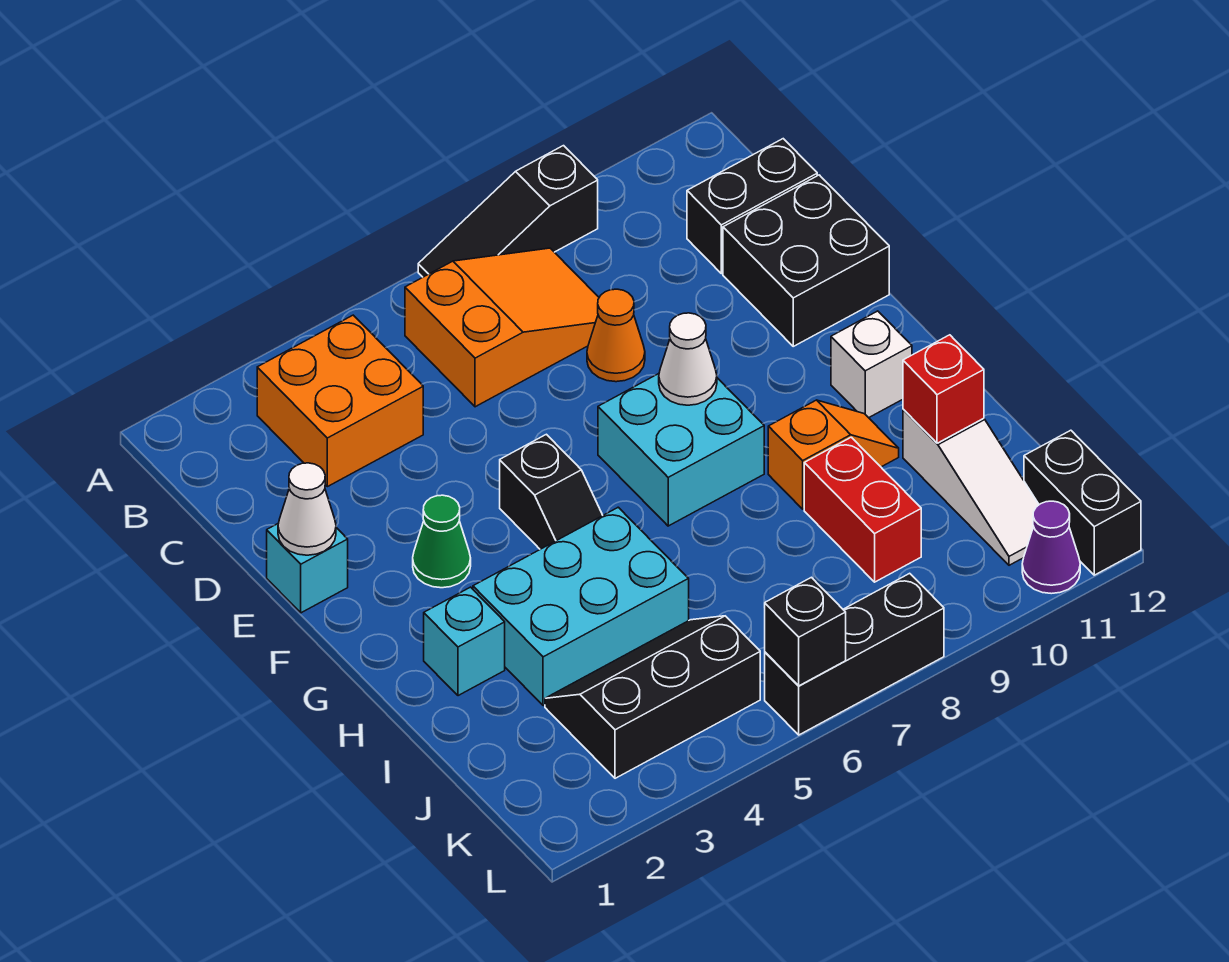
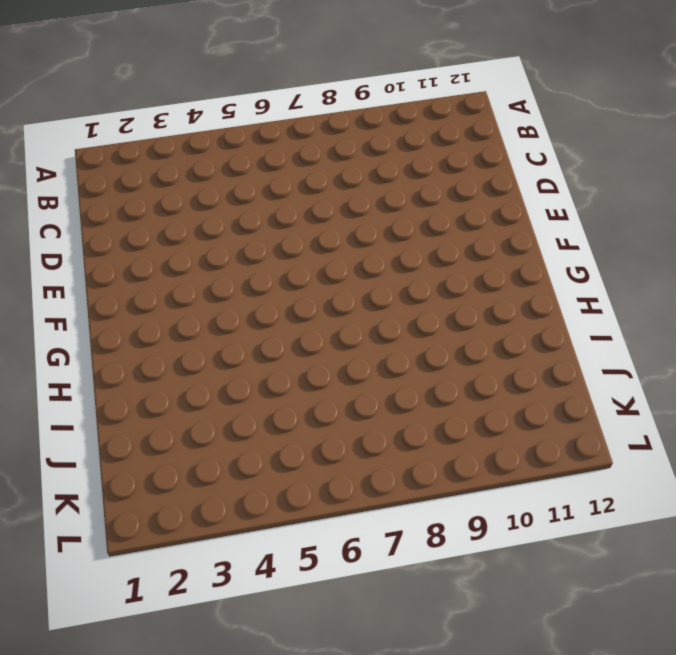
none -> black slope A7:A9 level 1 top 9
none -> orange brick B3:C4 level 1
none -> orange slope B6:C8 level 1 top 6

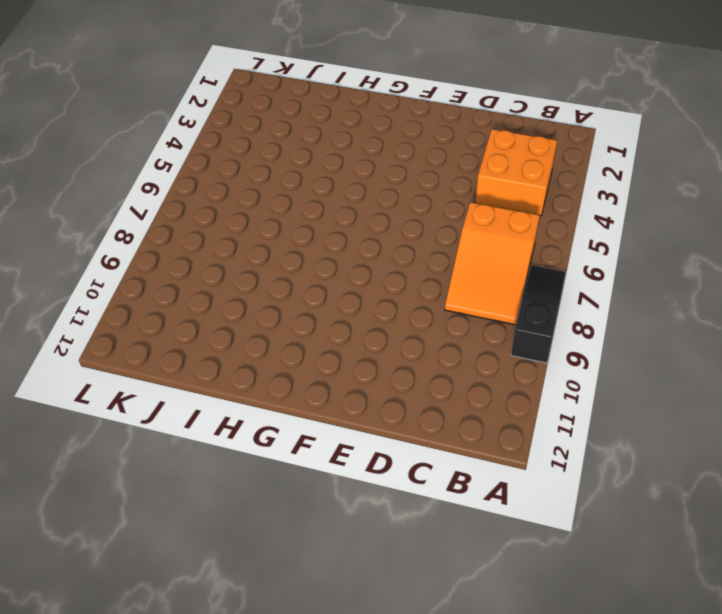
none -> black brick C11:C12 level 1
none -> orange cone D8 level 1
none -> black brick D11:E12 level 1

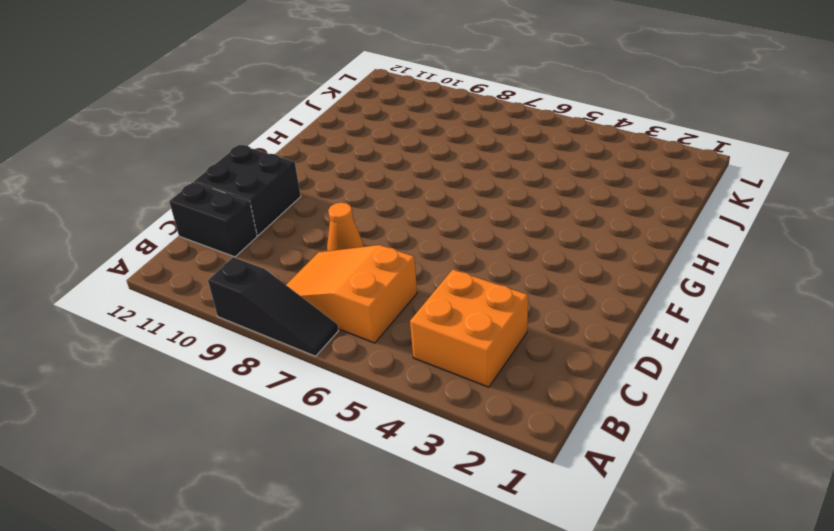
none -> cyan brick E1 level 1
none -> green cone F3 level 1
none -> black slope F5:G5 level 1 top F

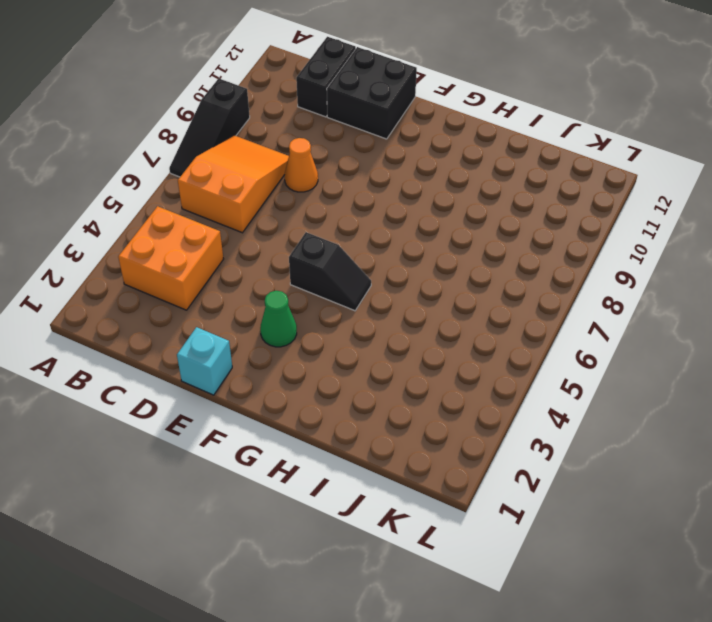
none -> cyan brick F7:G8 level 1
none -> white brick G11 level 1
none -> cyan brick H2 level 1

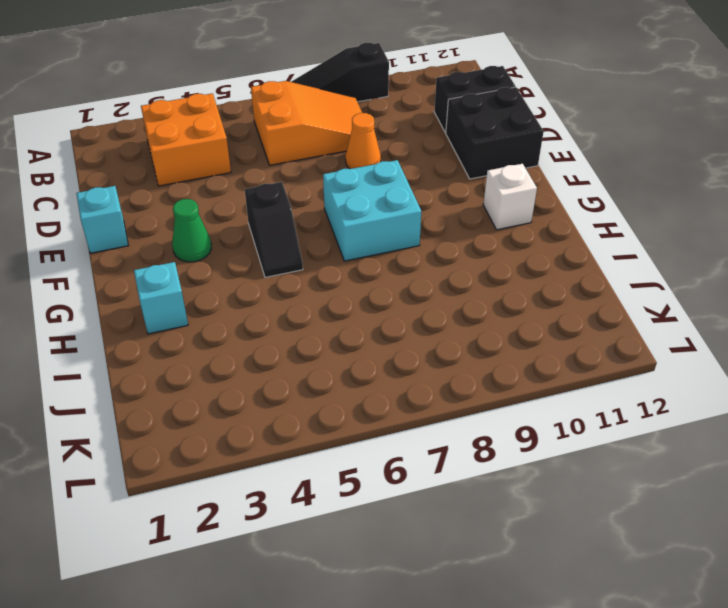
none -> cyan brick H3:I5 level 1
none -> orange slope H9:H10 level 1 top 9
none -> red brick I9:J9 level 1

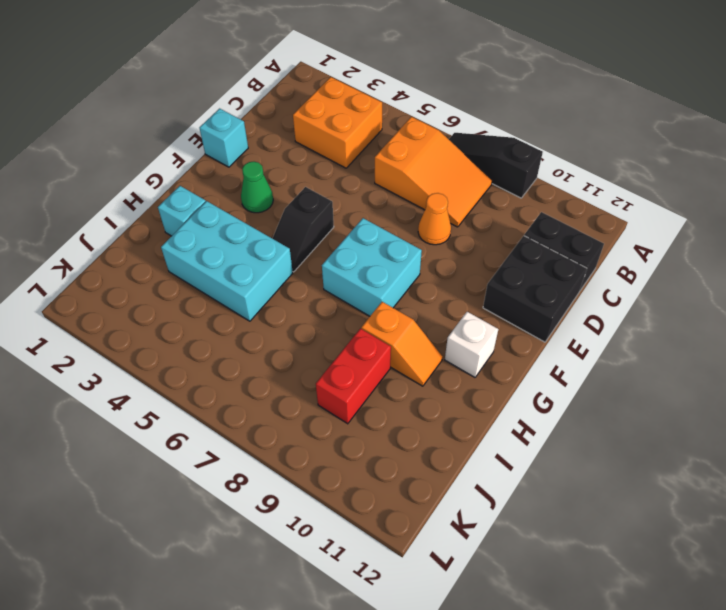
none -> white slope I11:K11 level 1 top I
none -> black slope J3:K5 level 1 top K
none -> black brick K12:L12 level 1

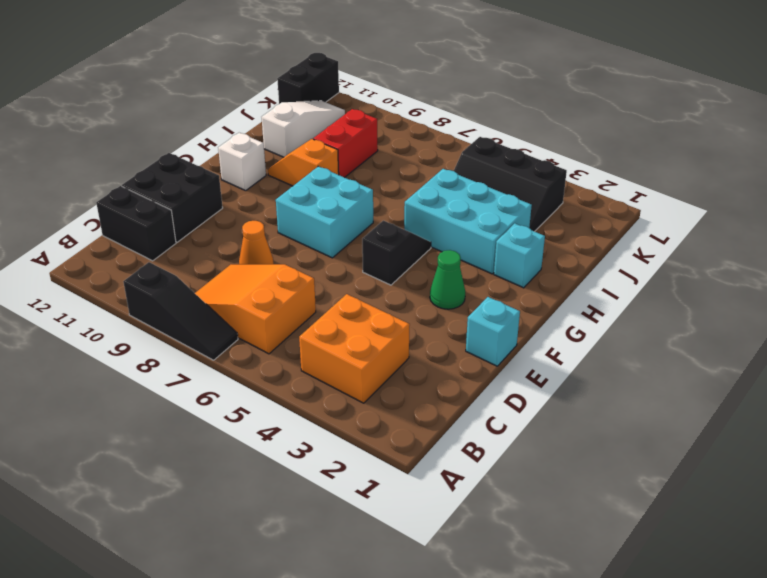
none -> black brick L6:L8 level 1
none -> purple cone L11 level 1
none -> white cone E1 level 2

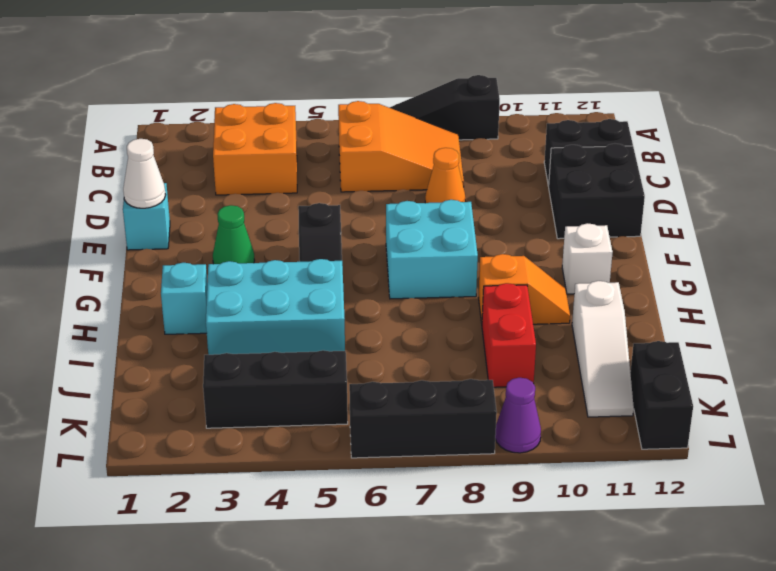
purple cone L9 level 1 -> purple cone L11 level 1
none -> white cone F8 level 2
none -> red brick I11 level 2
none -> black brick L6 level 2

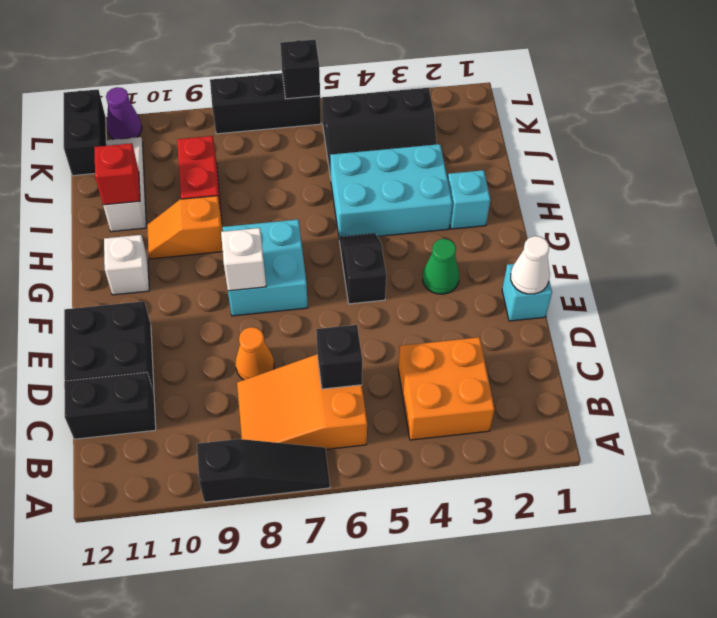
black brick C6 level 2 -> none
white brick F8 level 2 -> white cone F8 level 2

